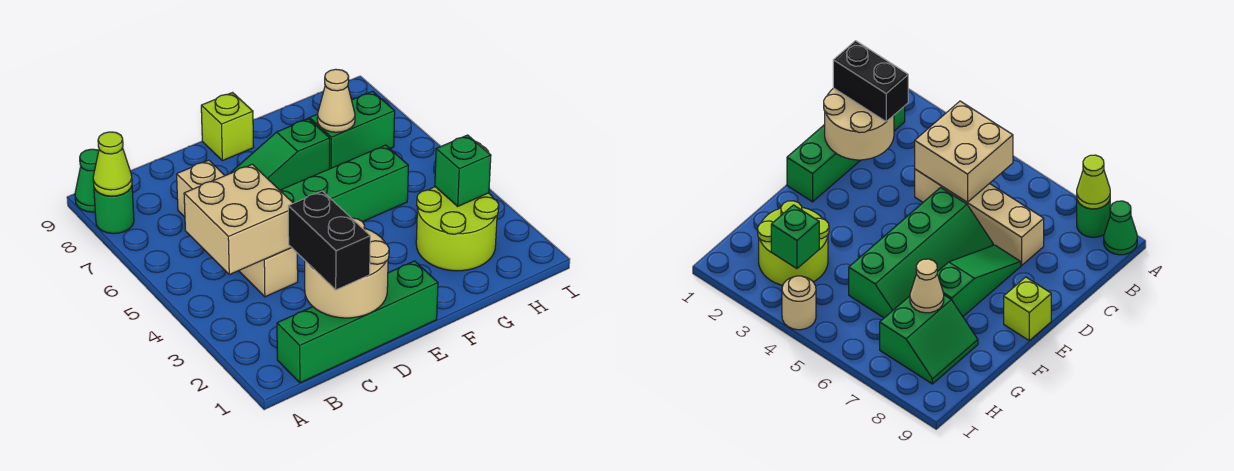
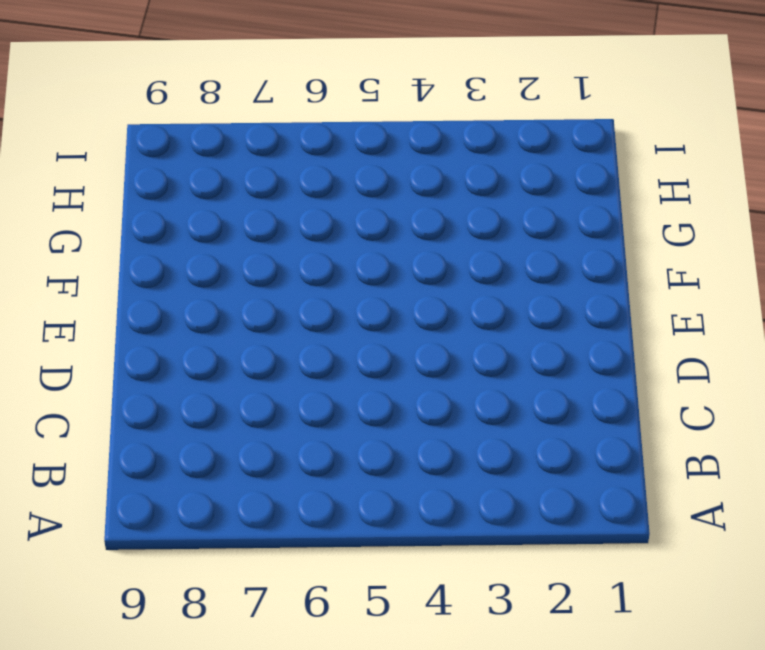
none -> green round brick A8 level 1
none -> green cone A9 level 1
none -> green brick B1:E1 level 1

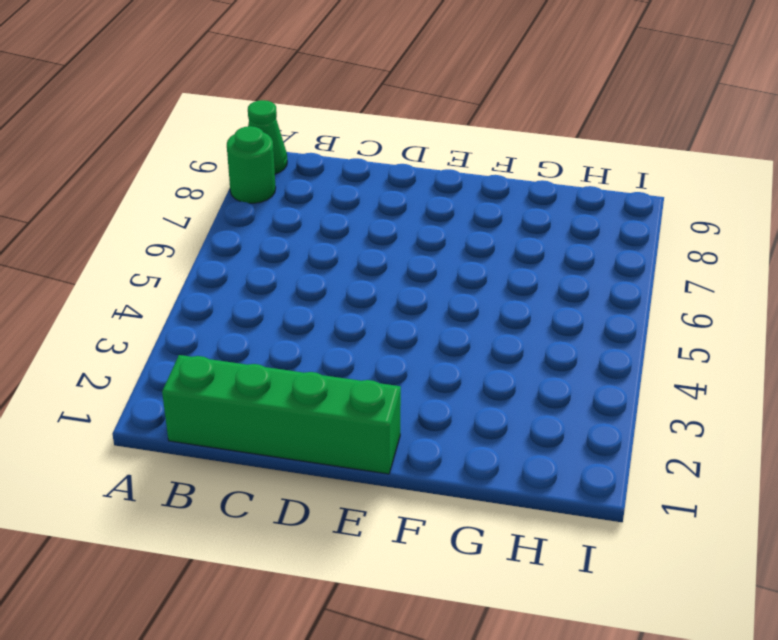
none -> tan brick C4:C7 level 1
none -> green slope D5:G6 level 1 top 5
none -> green slope D7:F7 level 1 top F

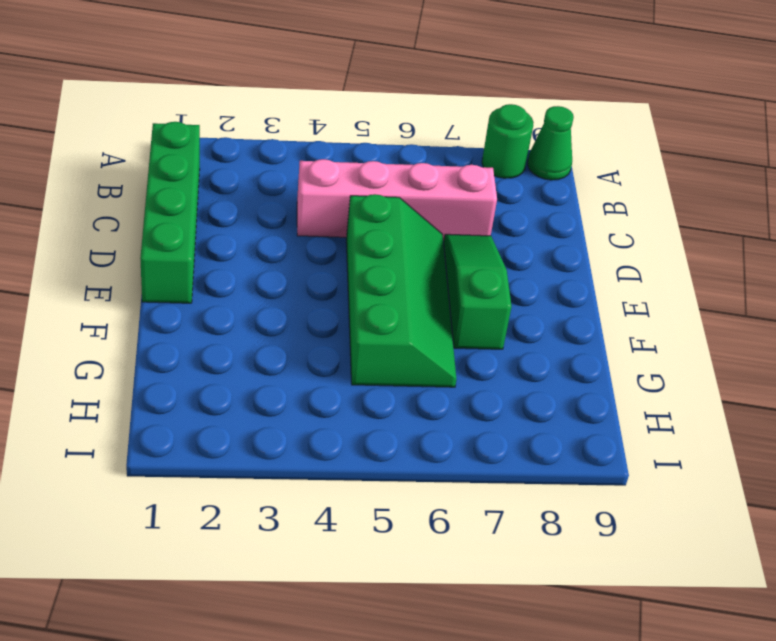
pink brick C4:C7 level 1 -> tan brick C4:C7 level 1
none -> lime brick E9 level 1
none -> lime round brick G2:H3 level 1
none -> green slope G7:H8 level 1 top 7

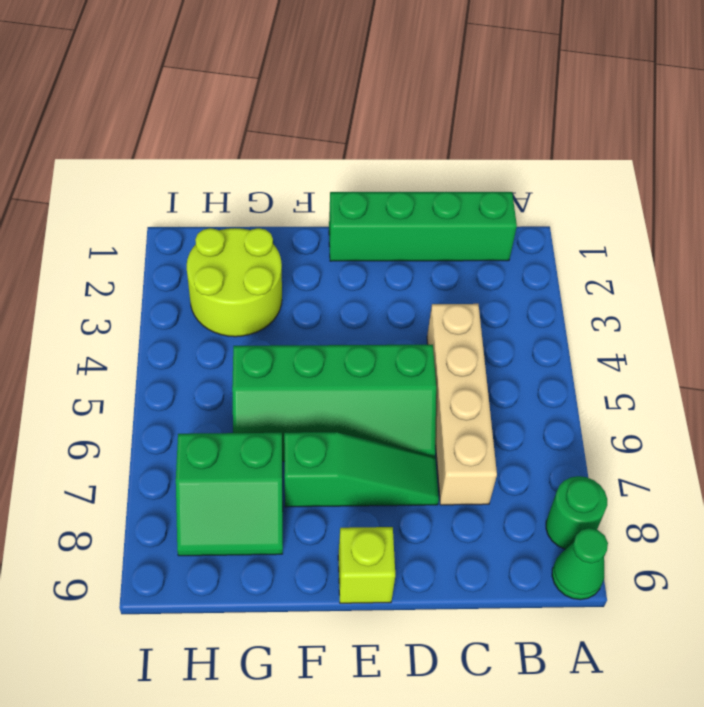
none -> tan round brick I4 level 1
none -> lime cone A8 level 2
none -> tan brick B4:C5 level 2

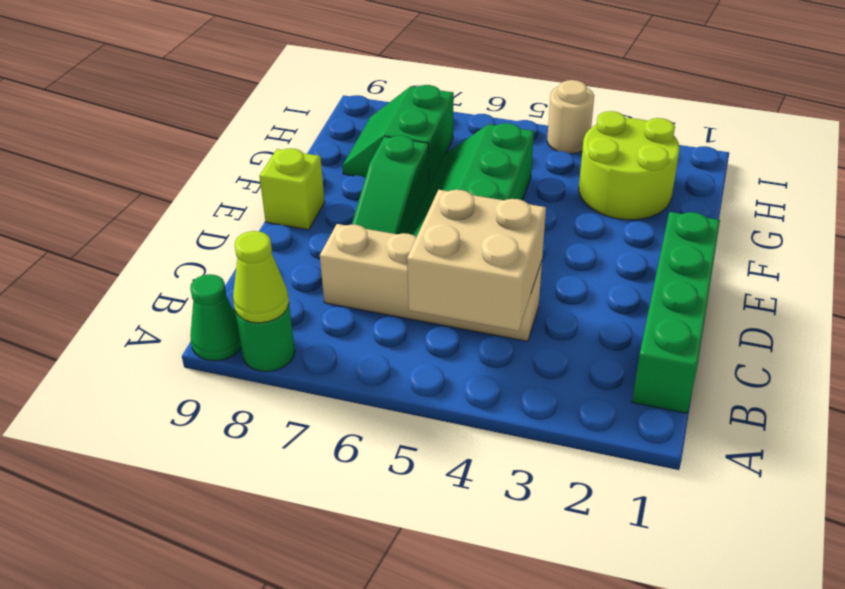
none -> tan round brick C1:D2 level 2
none -> tan cone G7 level 2
none -> green brick H3 level 2

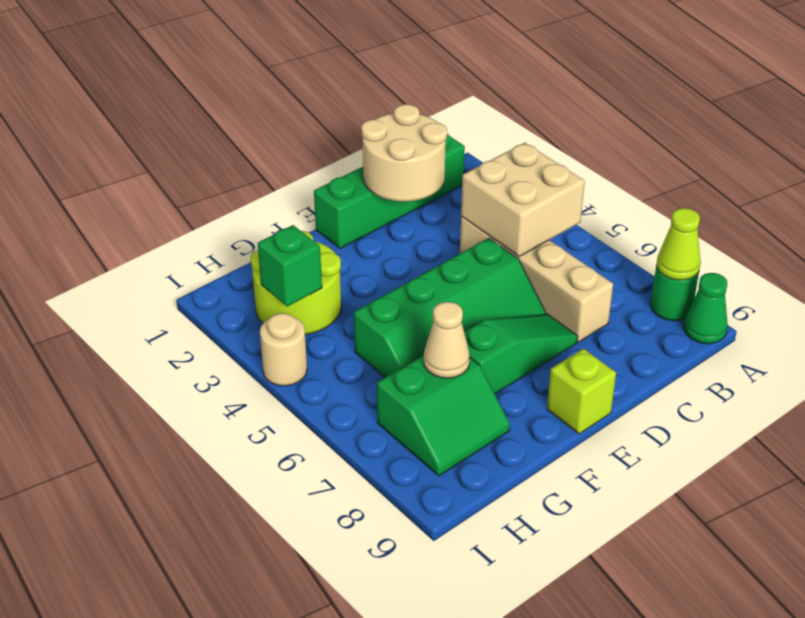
none -> black brick C1:C2 level 3

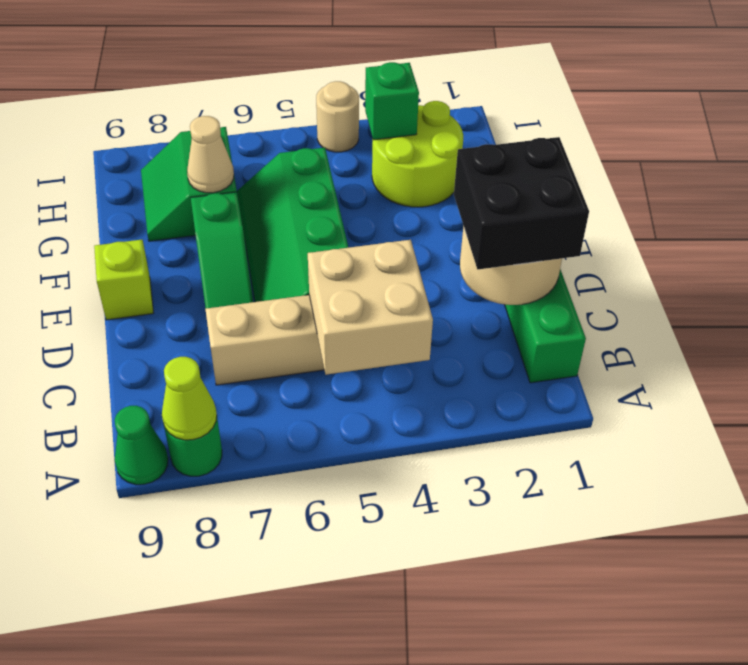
black brick C1:D2 level 3 -> black brick C1:C2 level 3

